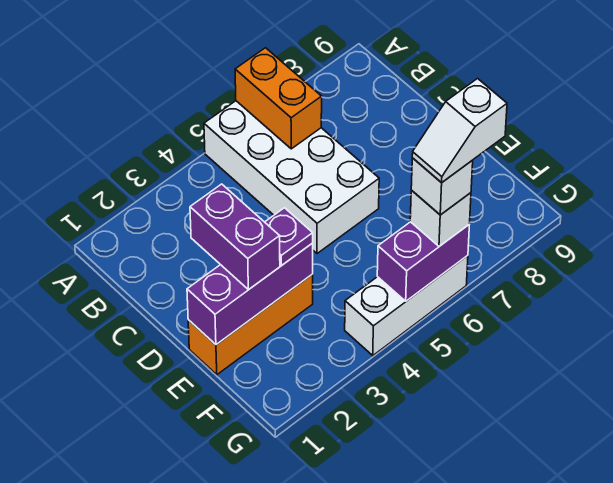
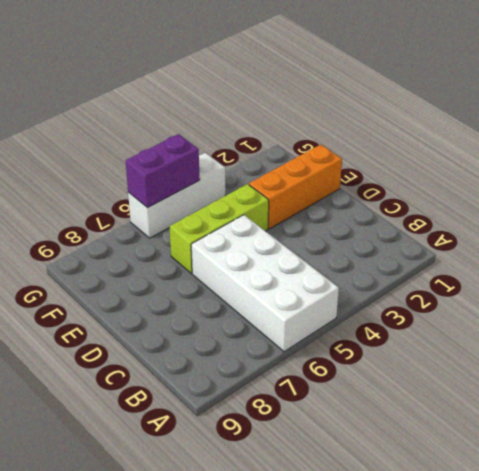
lime brick E4:E6 level 1 -> none
none -> orange brick A6:B6 level 2
none -> purple brick E1:E3 level 2

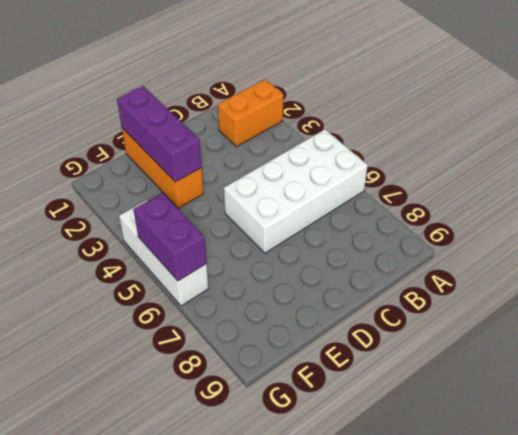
orange brick A2:B2 level 1 -> orange brick A6:B6 level 2
none -> purple brick D2:E2 level 3
none -> purple plate E3 level 3

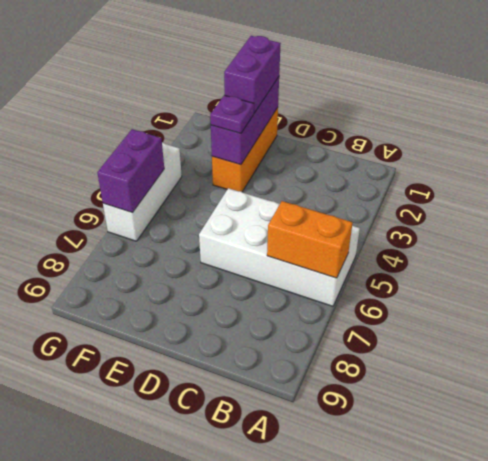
purple brick E1:E2 level 3 -> purple brick D2:E2 level 3
none -> white brick G6 level 3
none -> white brick G6 level 4

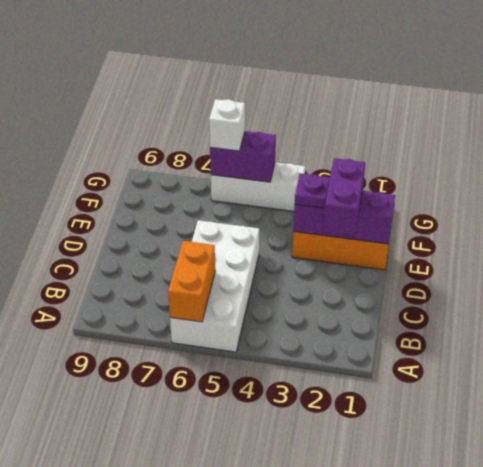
none -> white brick G6 level 4
none -> white slope G6:G7 level 5 top 7

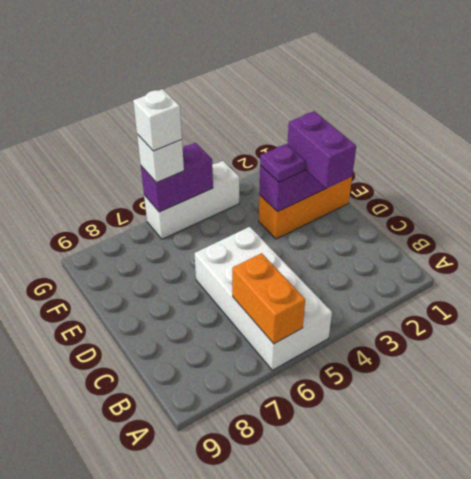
none -> white slope G6:G7 level 5 top 7

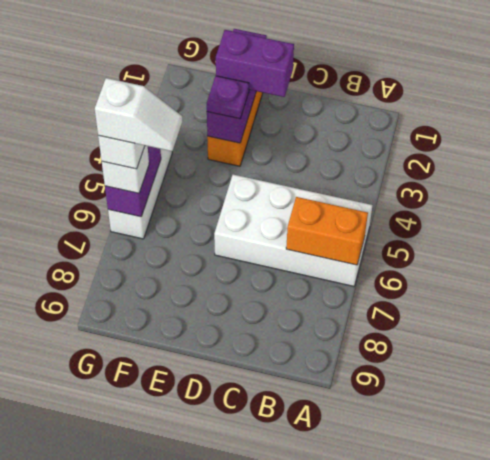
white slope F6:G6 level 5 top G -> white slope G6:G7 level 5 top 7

